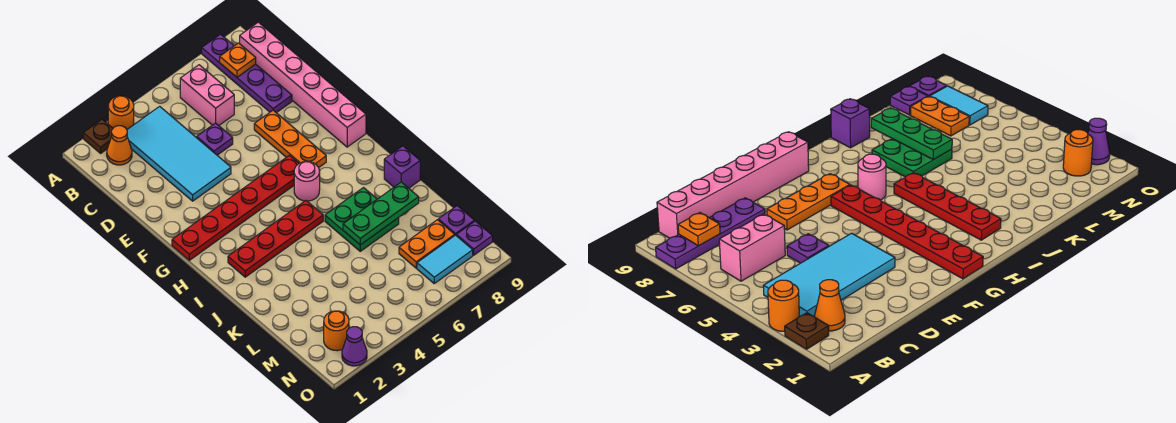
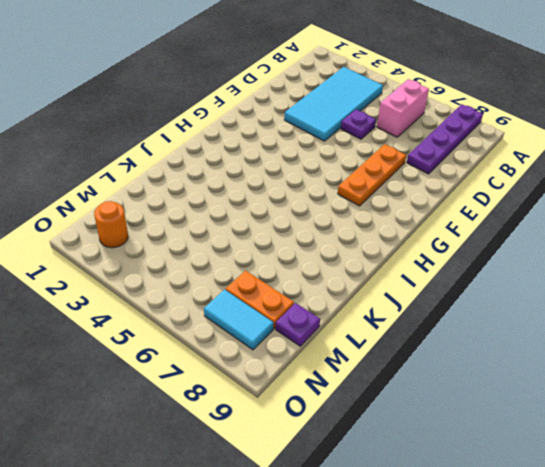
none -> brown plate A2 level 1
none -> orange round brick A3 level 1
none -> orange cone B2 level 1

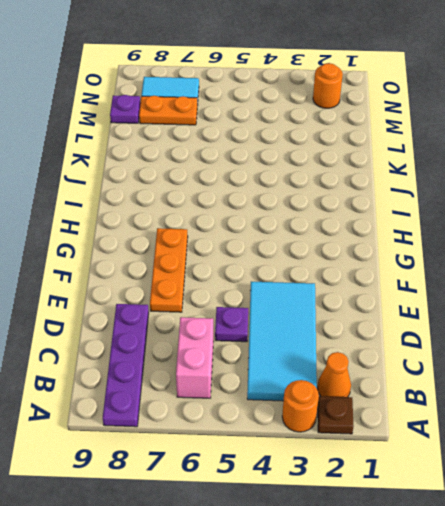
none -> pink brick B9:G9 level 1
none -> red plate G1:G6 level 1
none -> pink round brick H6 level 1

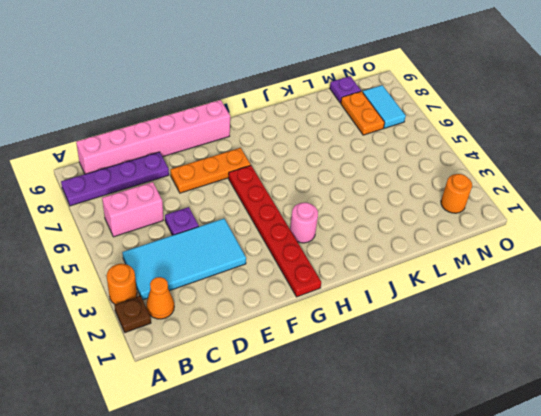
pink round brick H3 level 1 -> pink round brick H6 level 1
none -> red plate I2:I5 level 1
none -> green plate J6:K7 level 1
none -> purple brick J9 level 1

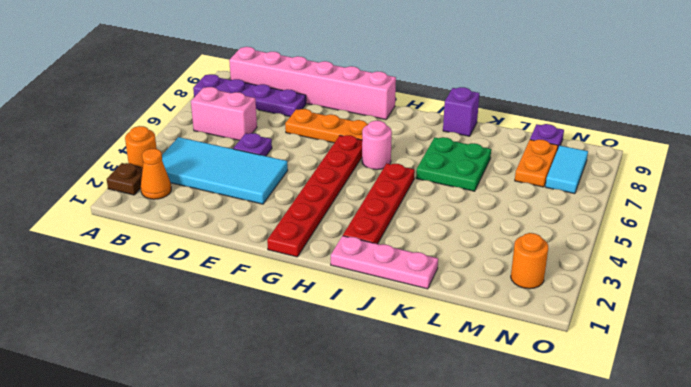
pink plate I1:K1 level 1 -> none
none -> purple plate N9 level 1
none -> purple cone O2 level 1
none -> orange plate B8 level 2

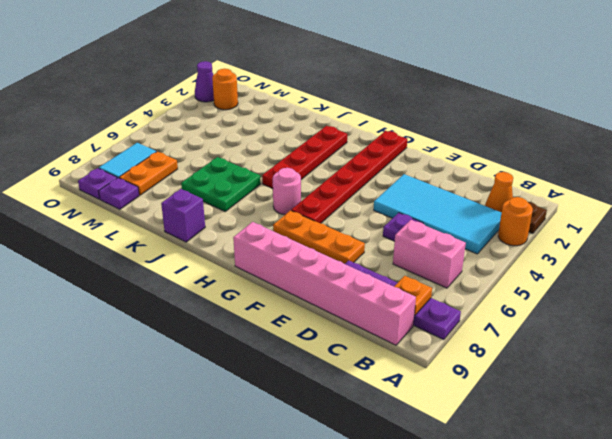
none -> green plate K6:K8 level 2

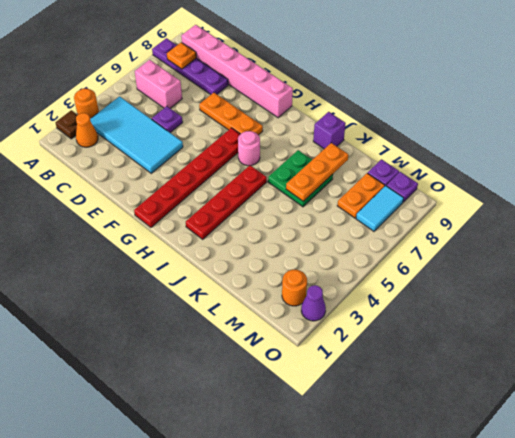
orange plate K6:K8 level 2 -> green plate K6:K8 level 2

